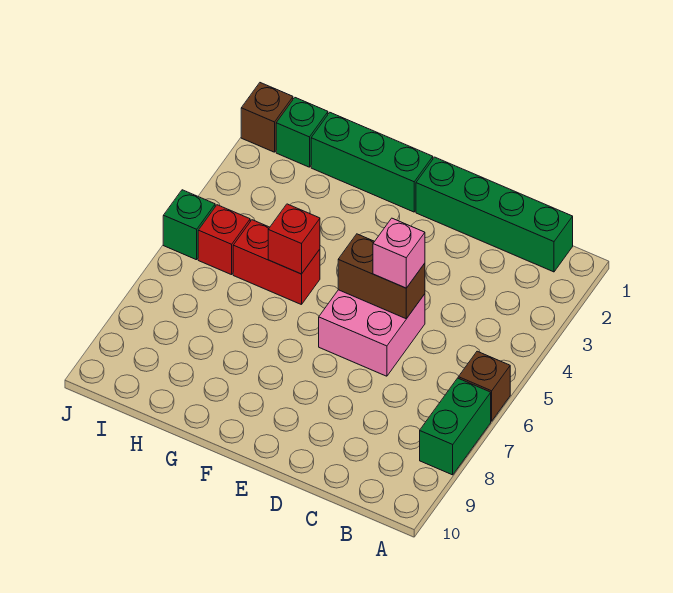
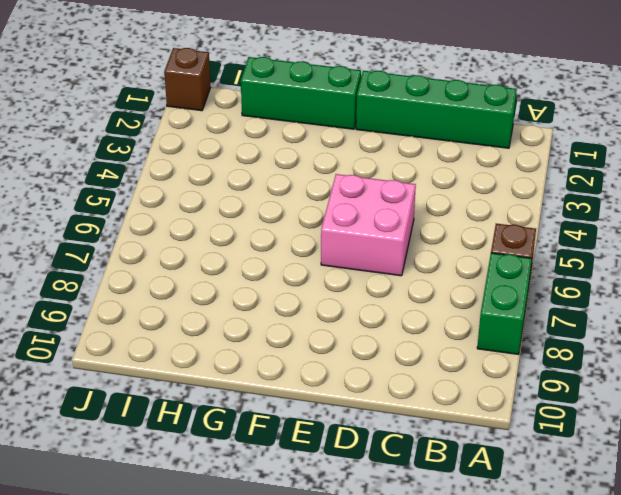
none -> red brick G5:H5 level 1
none -> green brick I1 level 1
none -> red brick I5 level 1

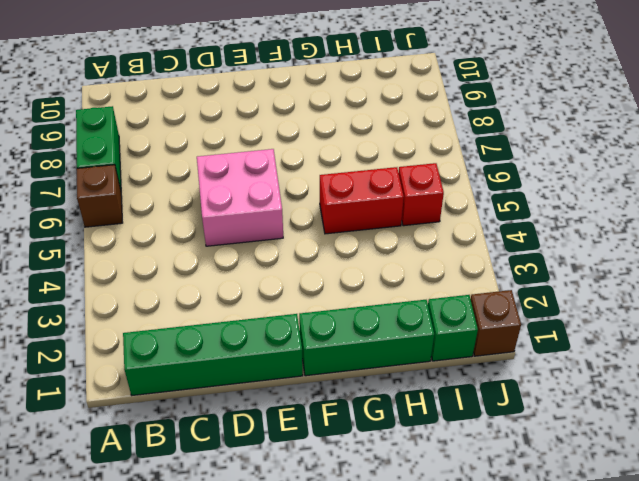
none -> green brick J5 level 1
none -> brown brick D5:E5 level 2
none -> red brick G5 level 2

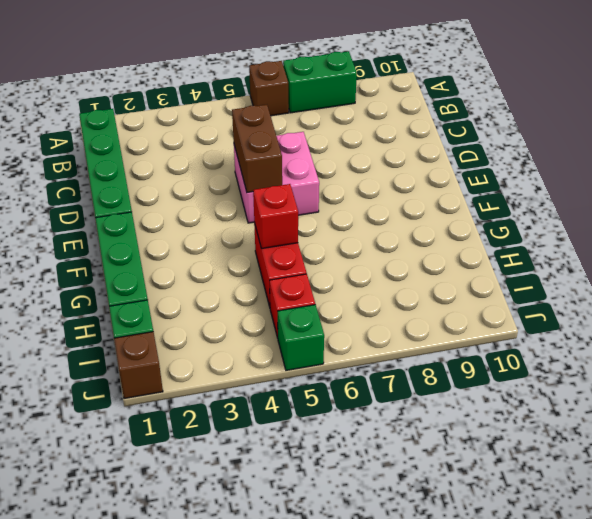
none -> pink brick D5 level 3

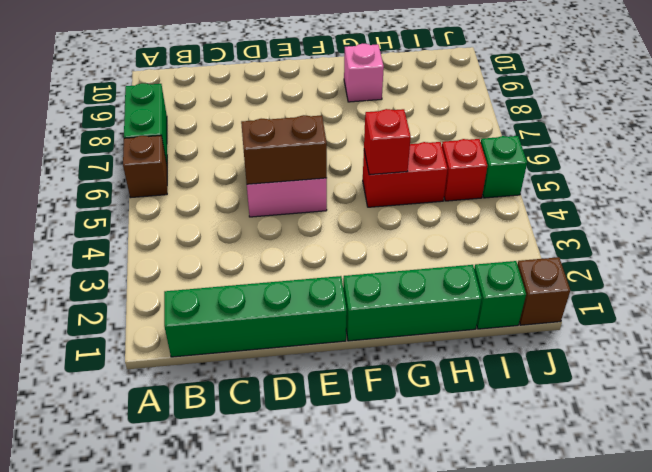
pink brick G9 level 1 -> pink brick D5 level 3

